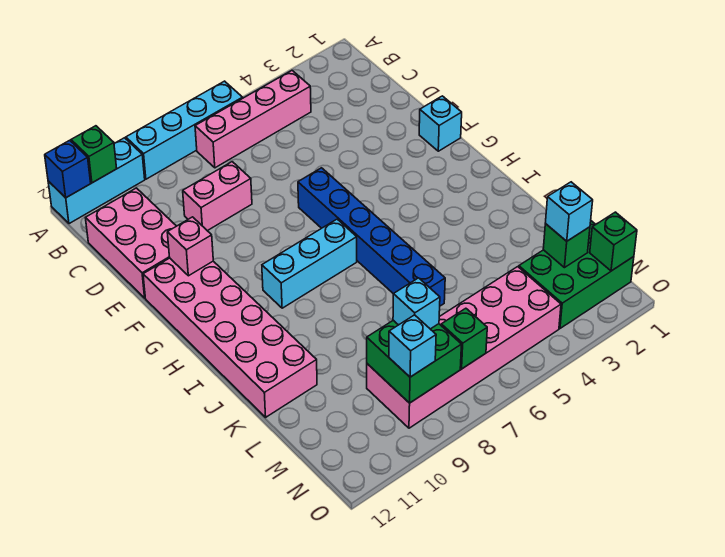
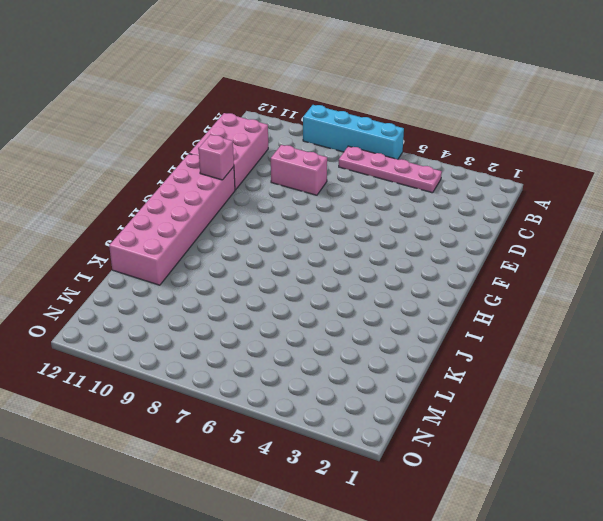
pink plate B4:B7 level 1 -> pink brick B4:B7 level 1
none -> cyan brick A10:A12 level 1
none -> cyan brick F1 level 1
none -> blue brick F6:K6 level 1

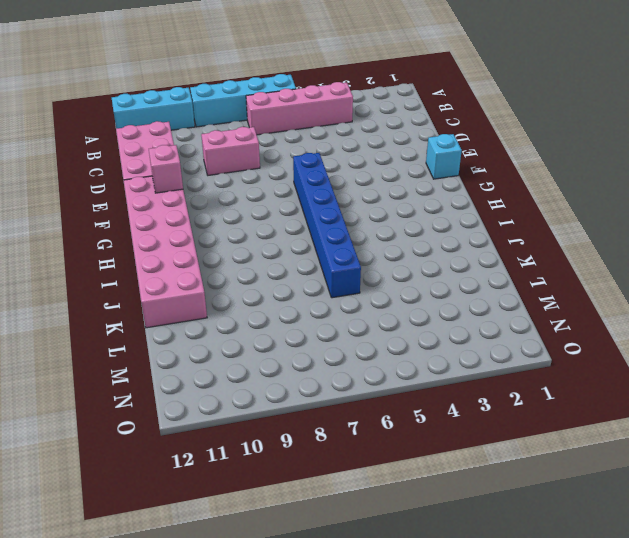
none -> cyan brick H7:H9 level 1
none -> green brick M1:N3 level 1
none -> pink brick M4:N9 level 1

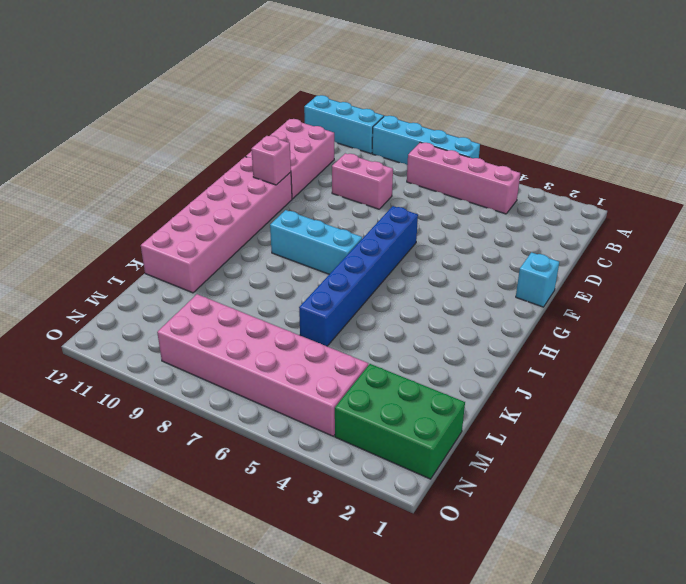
none -> green brick A11 level 2
none -> blue brick A12 level 2
none -> green brick M2 level 2

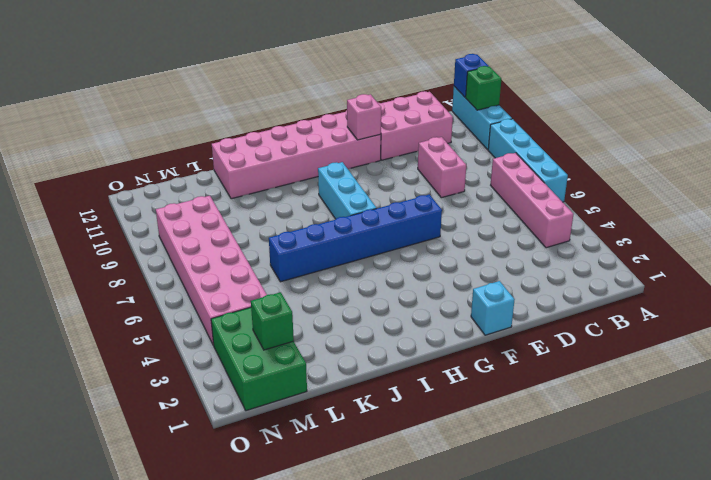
none -> green brick M8:N9 level 2
none -> green brick N1 level 2
none -> green brick N7 level 2

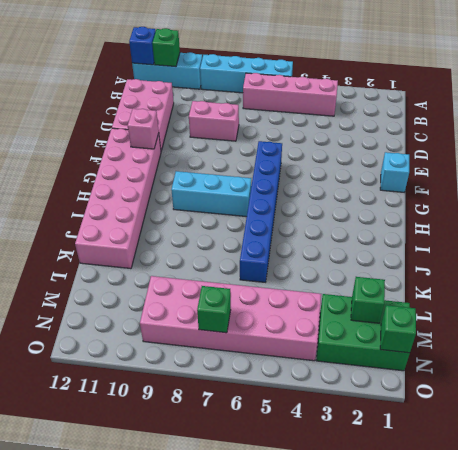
none -> green brick M8:N9 level 2
none -> cyan brick M2 level 3
none -> cyan brick M8 level 3

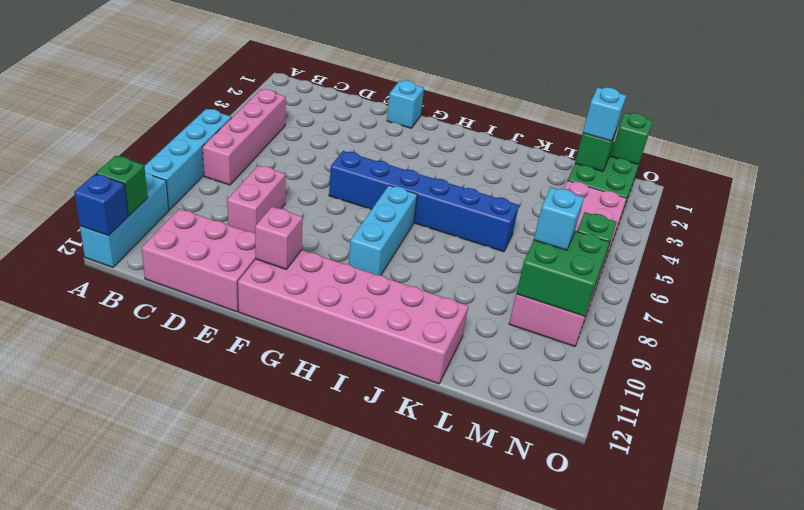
none -> cyan brick N9 level 3

